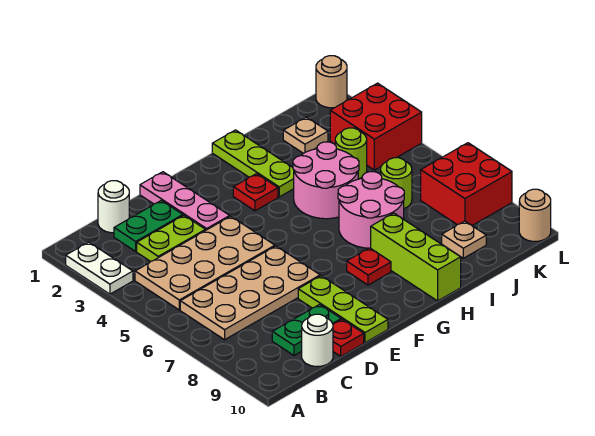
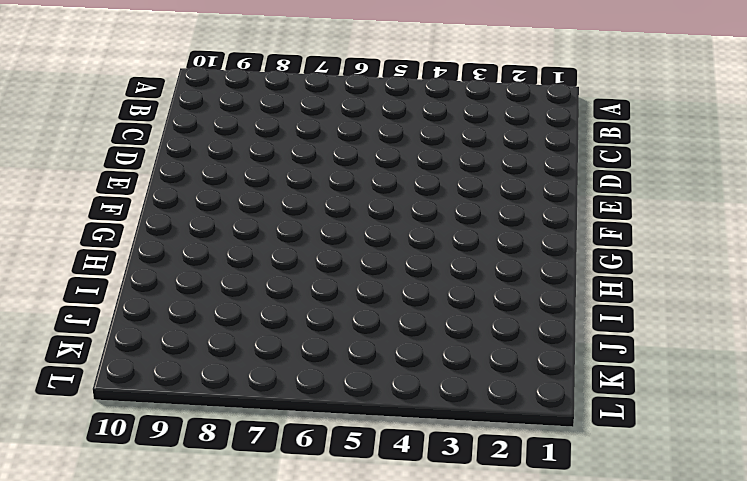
none -> white plate A2:A3 level 1
none -> tan plate B4:E5 level 1
none -> tan plate B6:E7 level 1

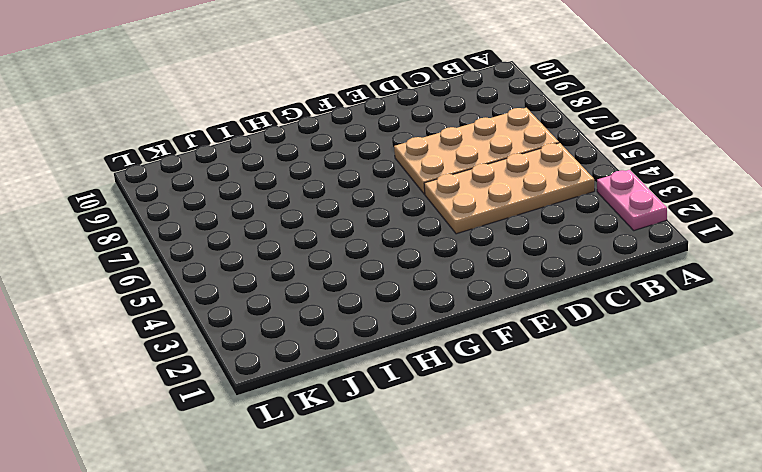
pink plate A2:A3 level 1 -> white plate A2:A3 level 1
none -> white round brick C1 level 1
none -> green plate C2:D2 level 1
none -> lime plate C3:D3 level 1

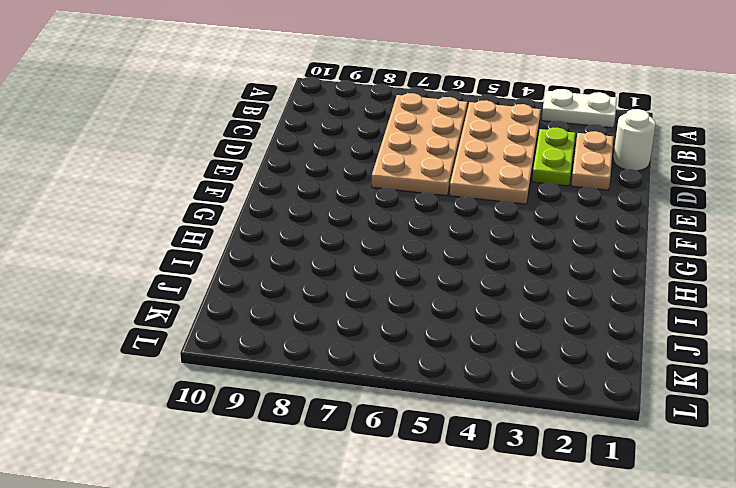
tan plate C2:D2 level 1 -> green plate C2:D2 level 1
none -> green plate C9:D9 level 1
none -> white round brick C10 level 1
none -> red plate D10 level 1

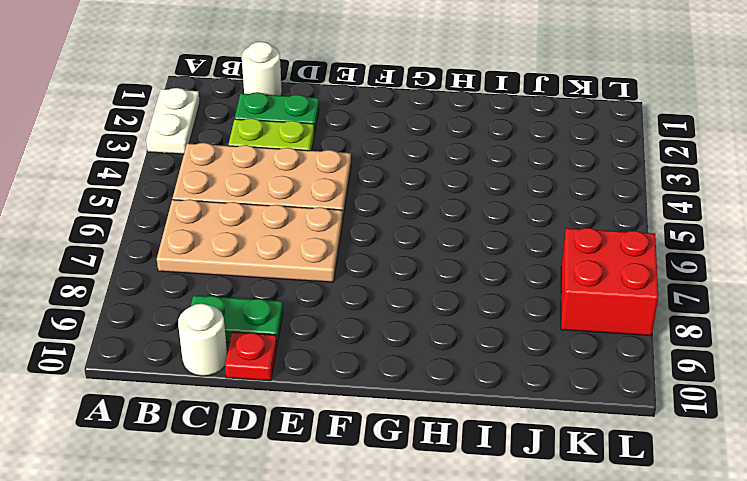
none -> pink plate E1:E3 level 1
none -> lime plate E8:E10 level 1
none -> red plate G3 level 1

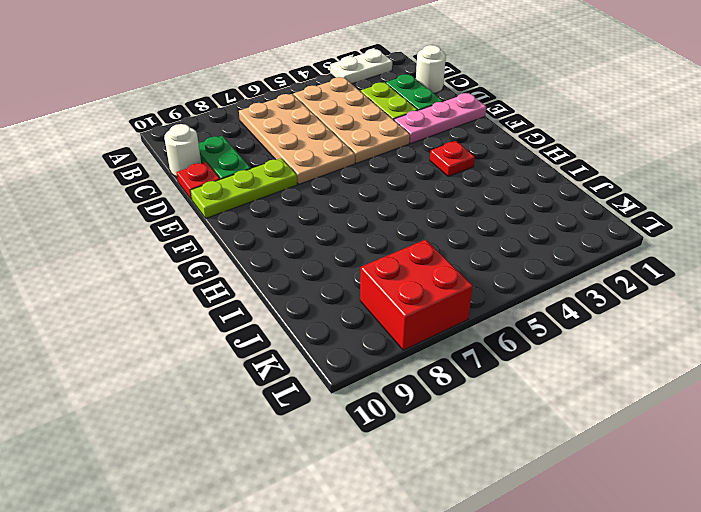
none -> red plate G8 level 1
none -> lime plate H1:H3 level 1
none -> pink round brick H4:I5 level 1

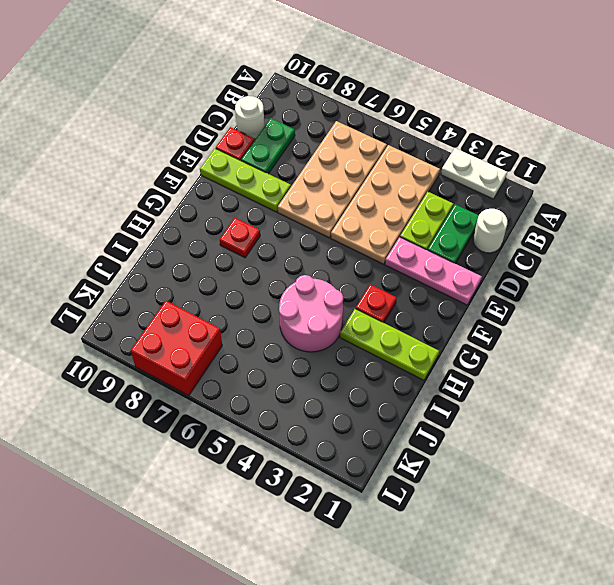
none -> pink round brick H6:I7 level 1
none -> lime brick H8:H10 level 1
none -> tan plate J2 level 1

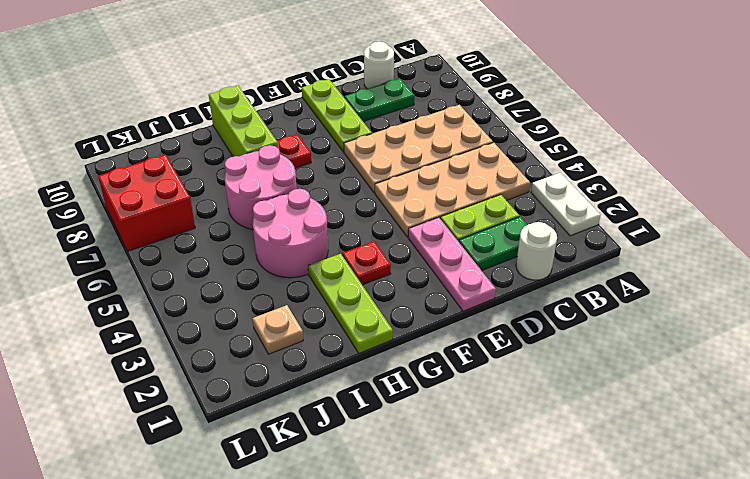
none -> red plate D10 level 1
none -> lime round brick J4 level 1
none -> lime round brick J6 level 1

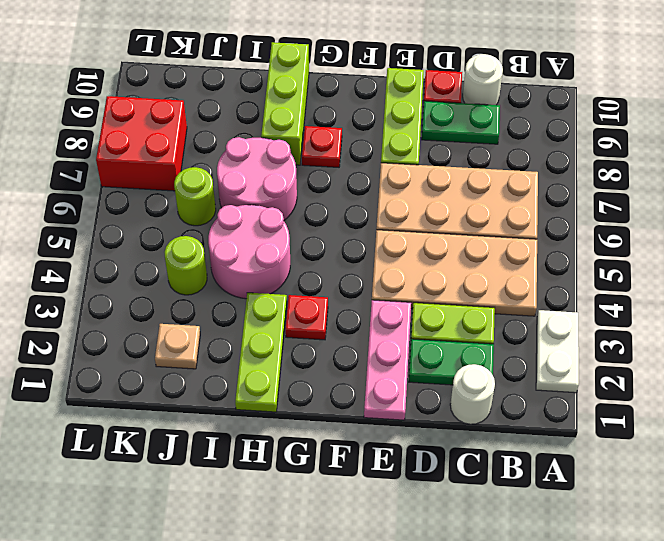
none -> tan plate J9 level 1
none -> red brick K3:L4 level 1
none -> tan round brick L1 level 1

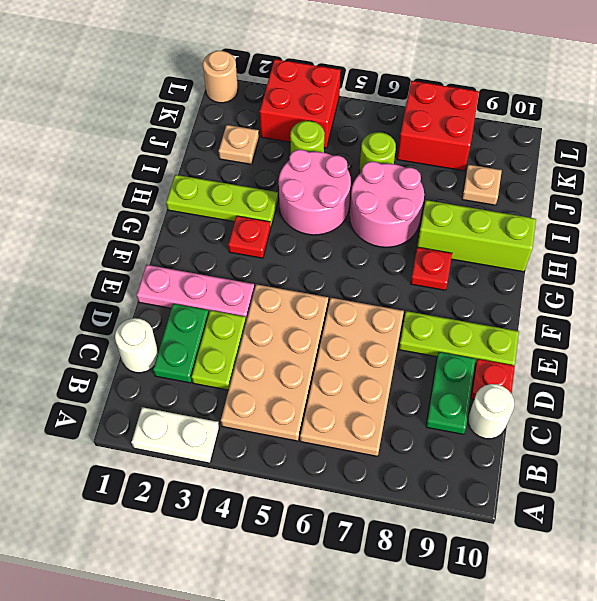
none -> tan round brick L10 level 1

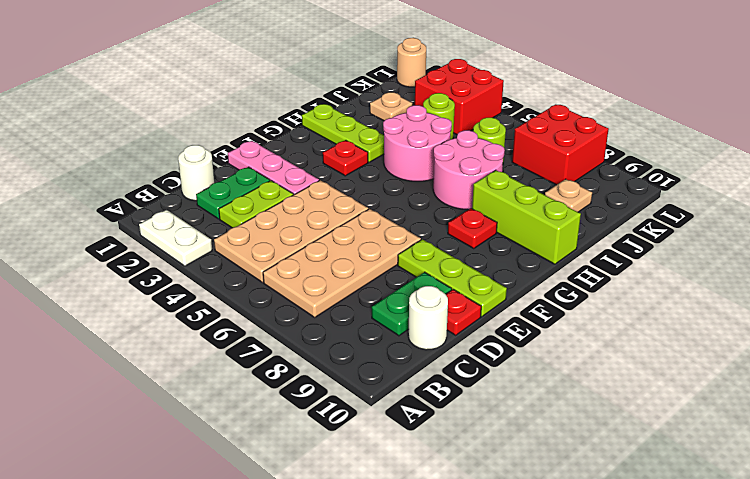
none -> tan round brick L10 level 1

